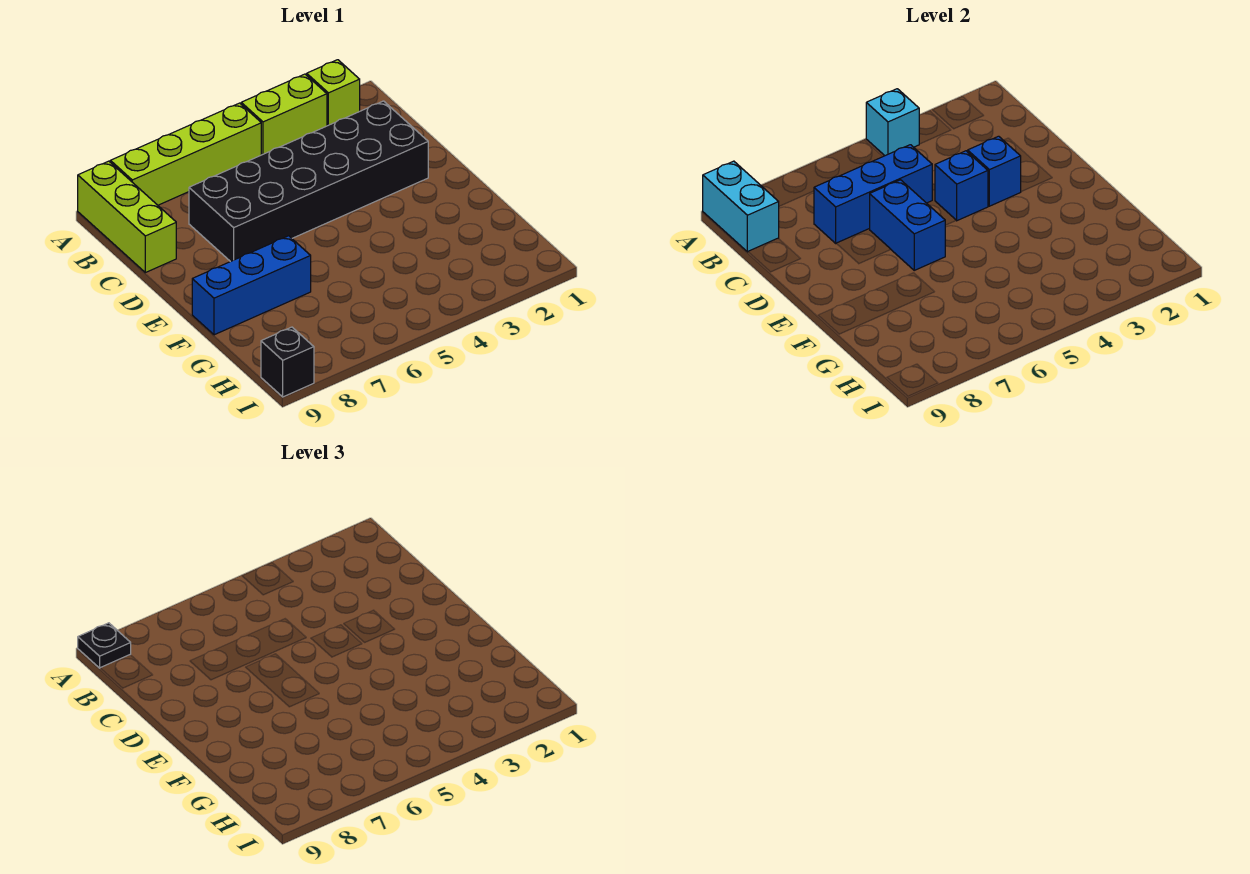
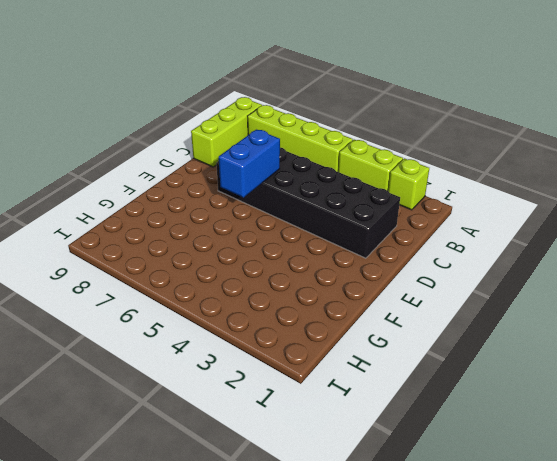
none -> blue brick F7:F9 level 1
none -> black brick I9 level 1
none -> cyan brick A4 level 2

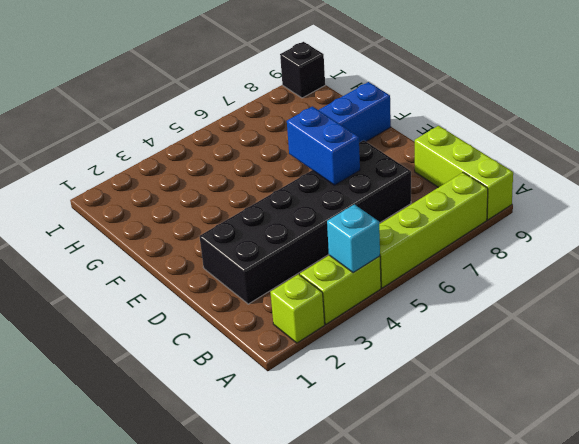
none -> cyan brick A9:B9 level 2
none -> blue brick C5:C7 level 2
none -> blue brick D3 level 2

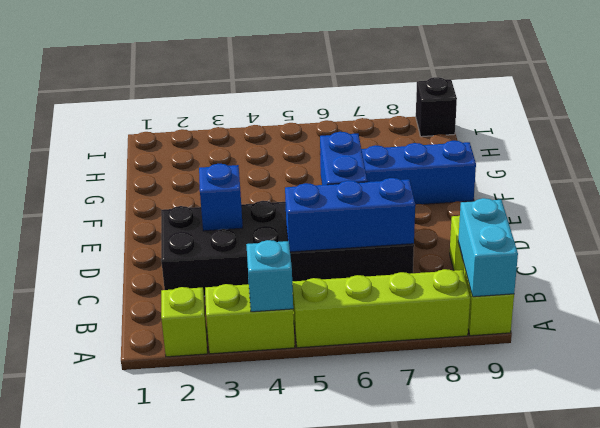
none -> blue brick D4 level 2
none -> black plate A9 level 3

